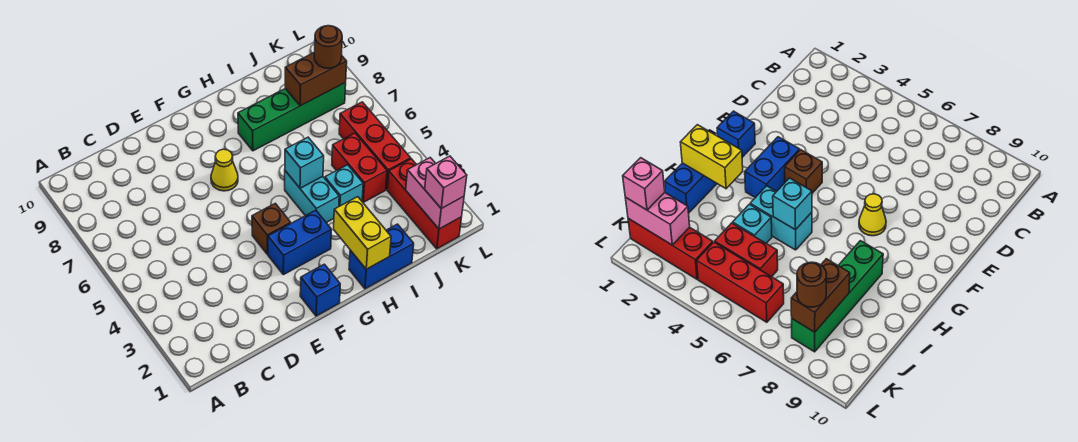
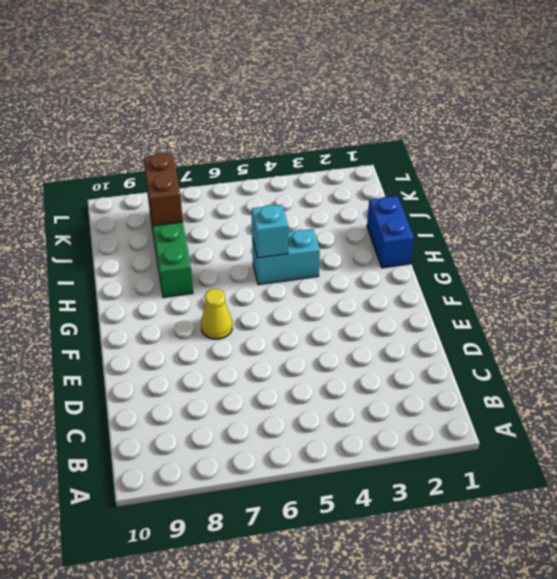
none -> blue brick F1 level 1
none -> blue brick F3:G3 level 1
none -> brown brick F4 level 1

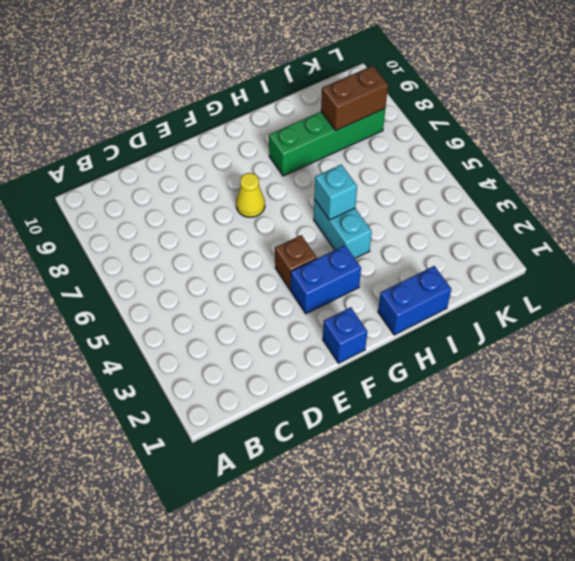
none -> cyan brick I4 level 1
none -> red brick J4:J5 level 1
none -> red brick K1:K3 level 1

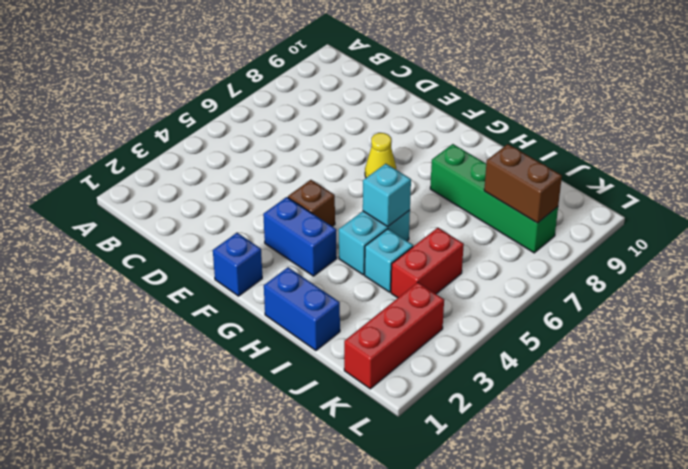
none -> red brick K4:K6 level 1
none -> yellow brick H1:H2 level 2
none -> pink brick K1:K2 level 2

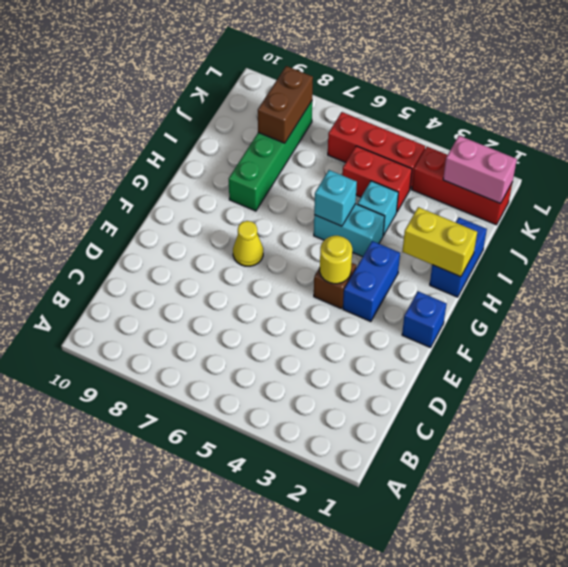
yellow round brick F4 level 2 -> none
none -> pink brick K1 level 3
none -> brown round brick K8 level 3

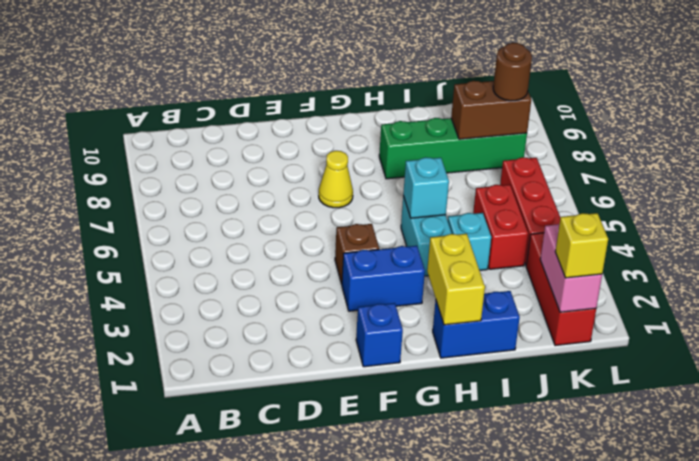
yellow brick K1 level 3 -> pink brick K1 level 3

